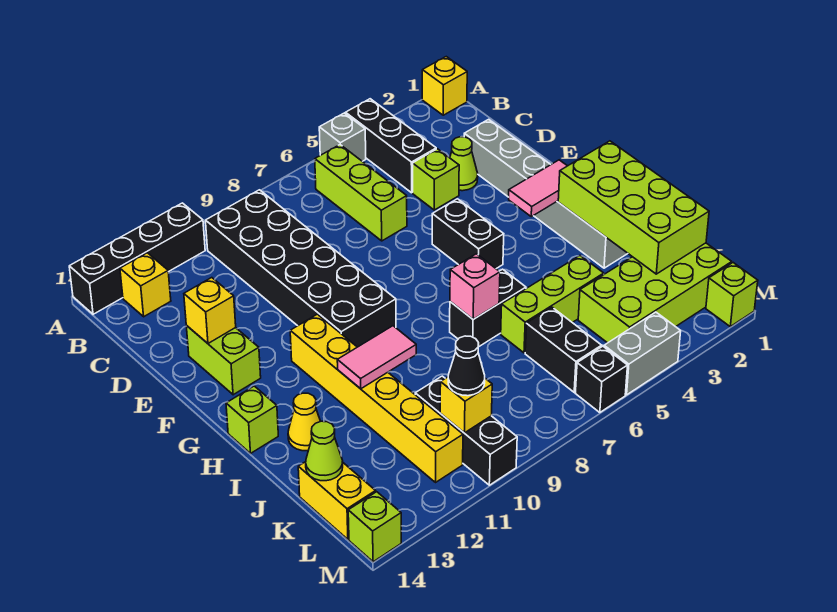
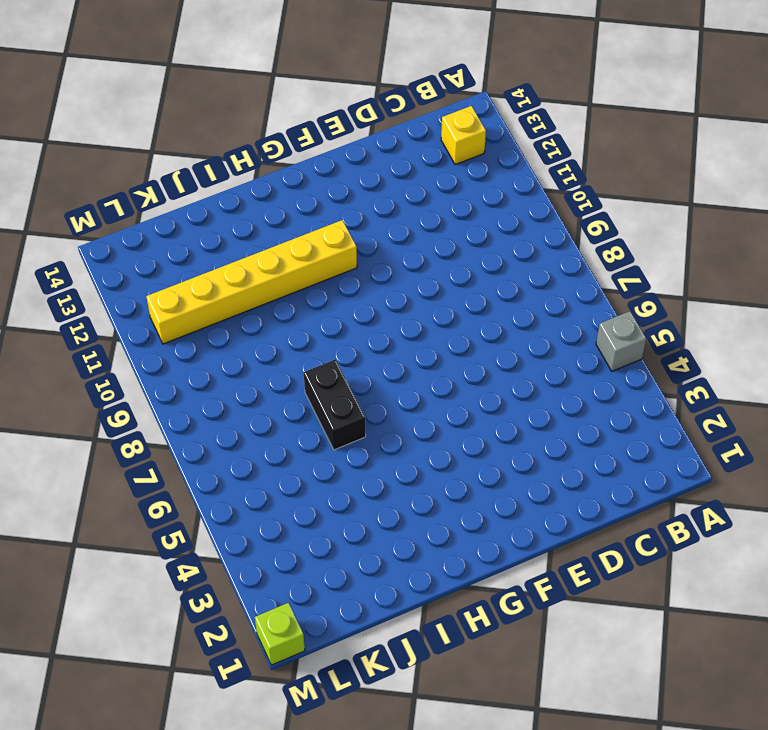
none -> yellow brick A1 level 1
none -> black brick A4:C4 level 1
none -> black brick A11:A14 level 1
none -> lime brick B6:D6 level 1

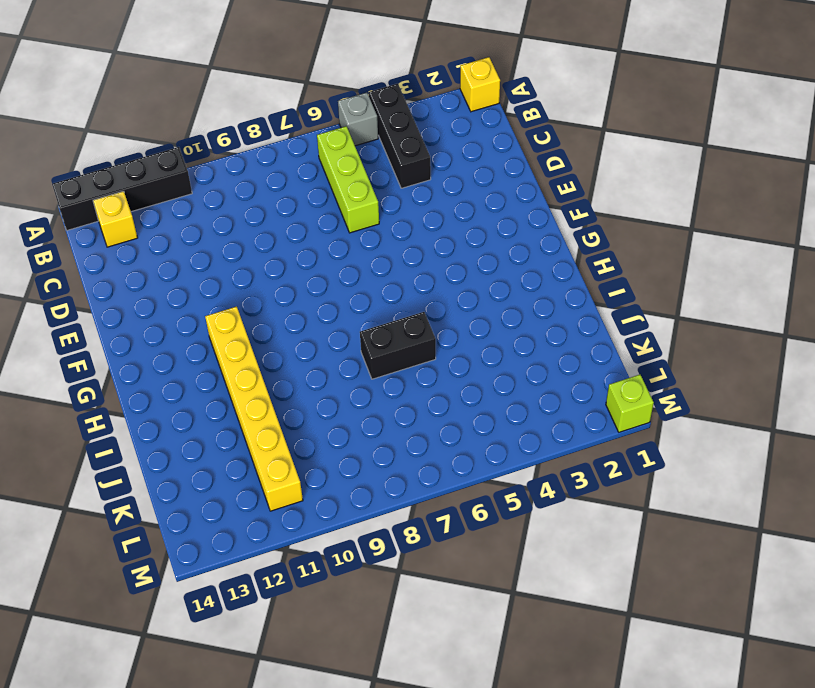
none -> black brick B9:G10 level 1
none -> grey brick D2:I2 level 1
none -> lime cone D3 level 1
none -> lime brick D4 level 1

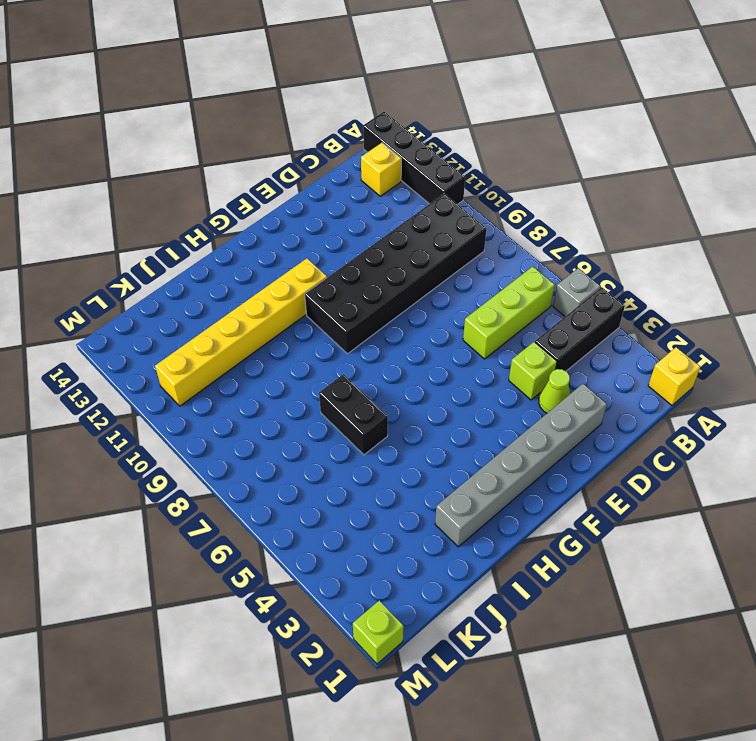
none -> lime brick E13:F13 level 1
none -> black brick F5:G5 level 1
none -> lime brick H14 level 1
none -> yellow cone I13 level 1

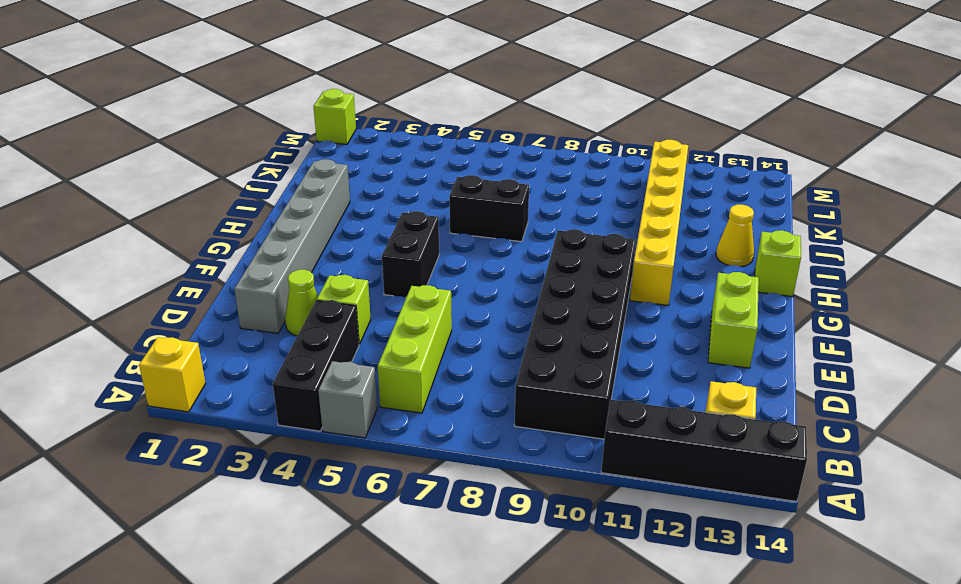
none -> lime brick J4:J6 level 1
none -> lime brick K1:L4 level 1
none -> black brick K6:L6 level 1
none -> black brick K10:M10 level 1

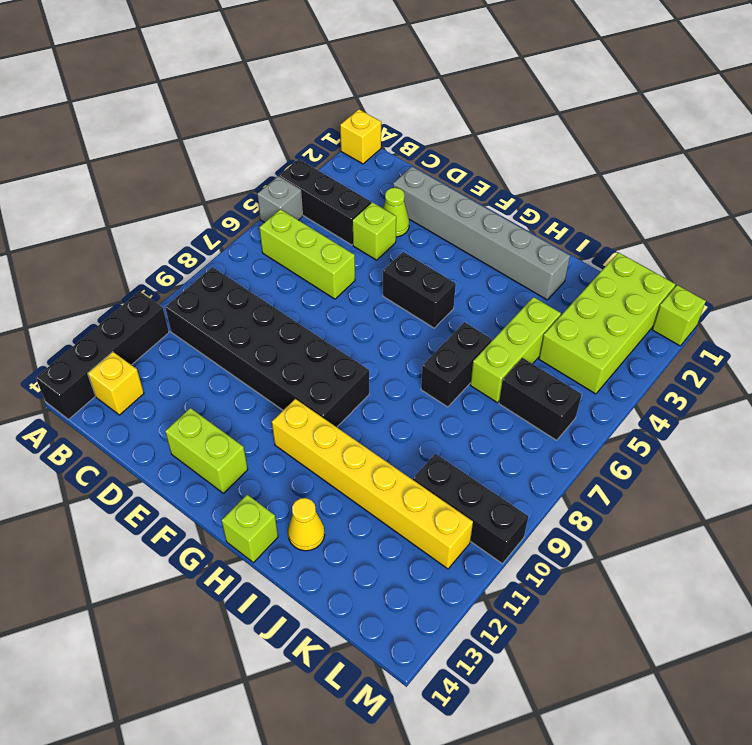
none -> yellow brick K14:L14 level 1
none -> grey brick M4:M5 level 1
none -> black brick M6 level 1
none -> lime brick M14 level 1

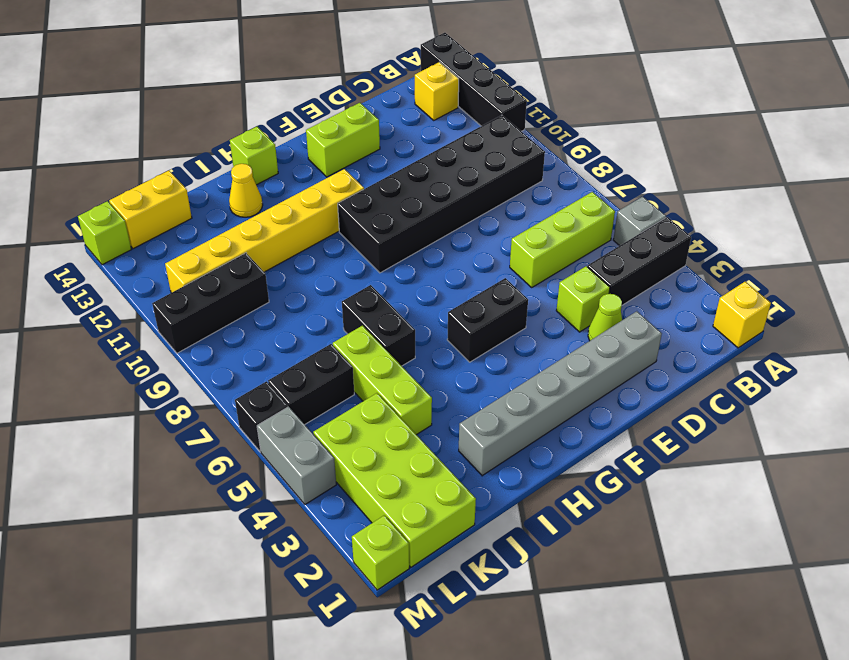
none -> yellow brick E13 level 2
none -> pink tile G2:G3 level 2
none -> lime brick H1:K2 level 2
none -> pink brick I7 level 2

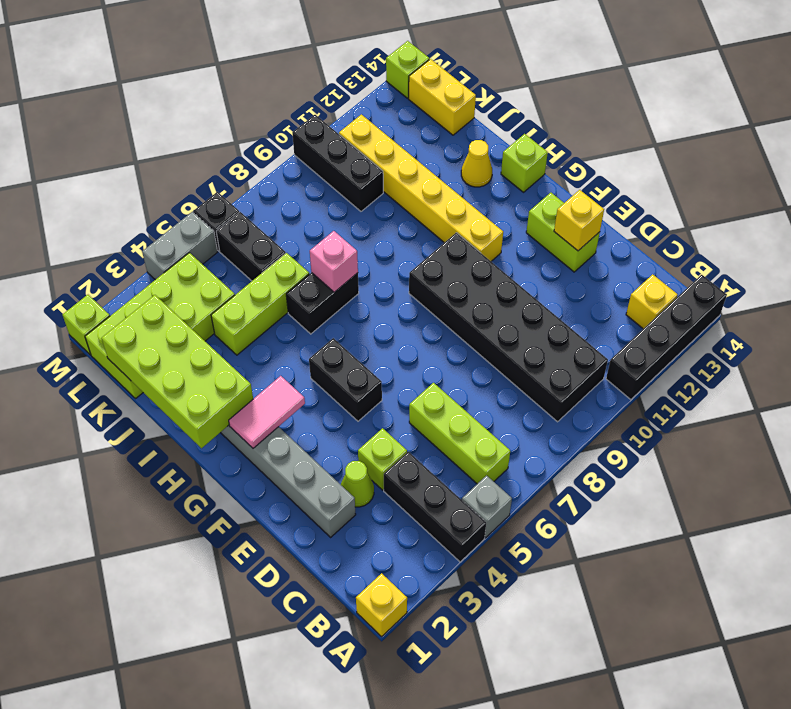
none -> pink tile I10:I11 level 2
none -> lime cone K14 level 2
none -> yellow brick L10 level 2
none -> black cone L10 level 3

